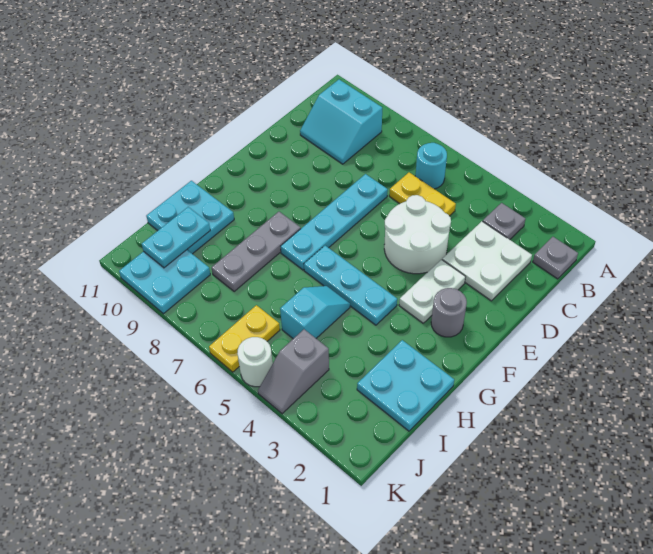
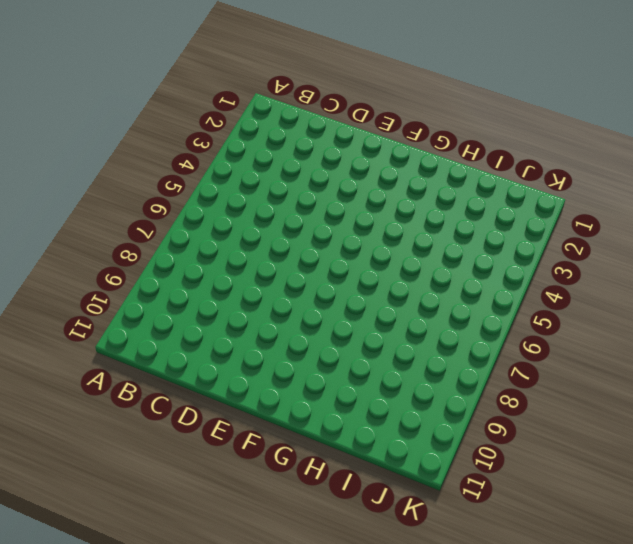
none -> grey plate B1 level 1
none -> grey plate B3 level 1
none -> cyan round brick B6 level 1

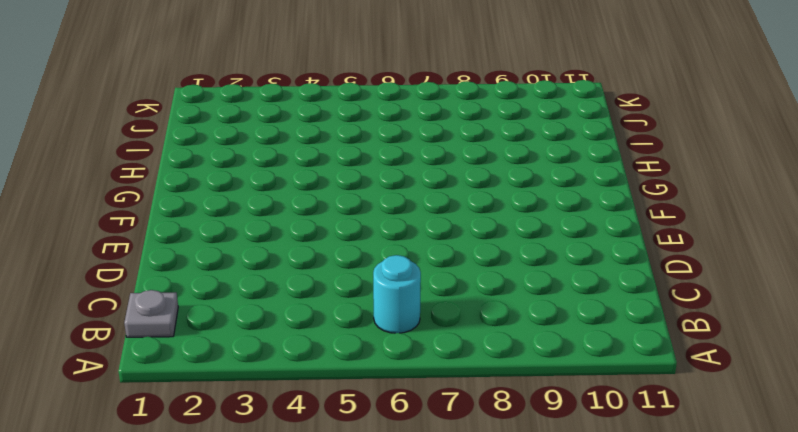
none -> grey plate B3 level 1
none -> cyan slope B9:C10 level 1 top B
none -> white plate C2:D3 level 1

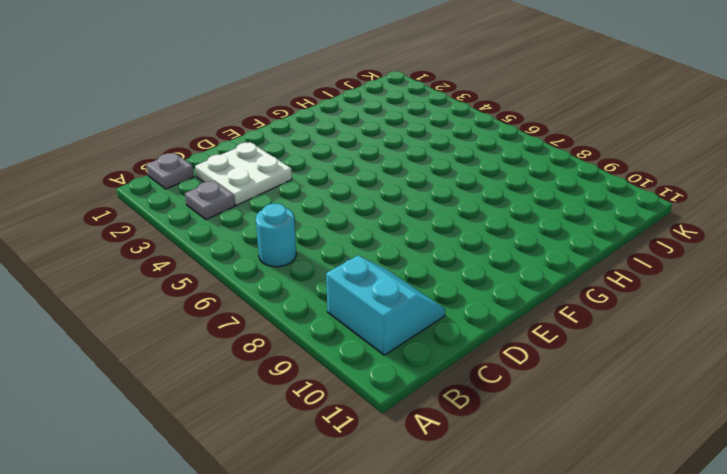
none -> yellow plate C5:C6 level 1
none -> white round brick D4:E5 level 1
none -> cyan plate D7:G7 level 1

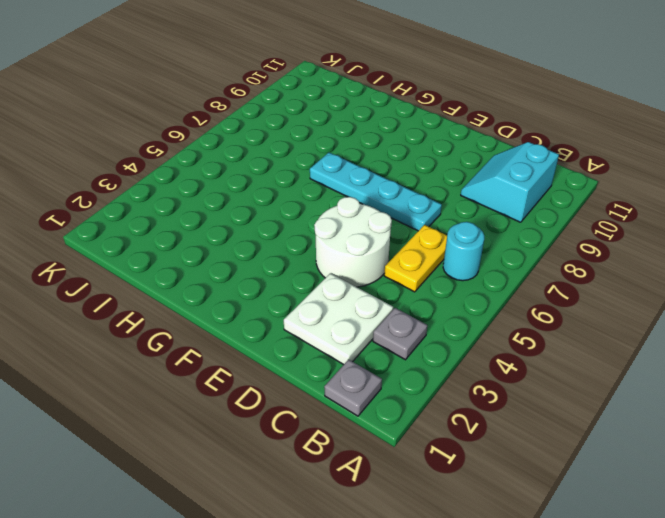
none -> white plate E3:F3 level 1
none -> grey round brick F2 level 1
none -> cyan plate G4:G6 level 1

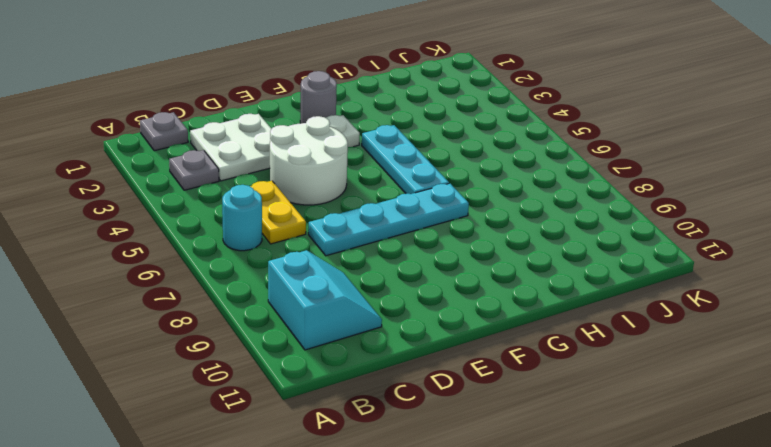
none -> grey plate G8:I8 level 1
none -> cyan plate H1:I2 level 1
none -> cyan slope H5:I5 level 1 top I

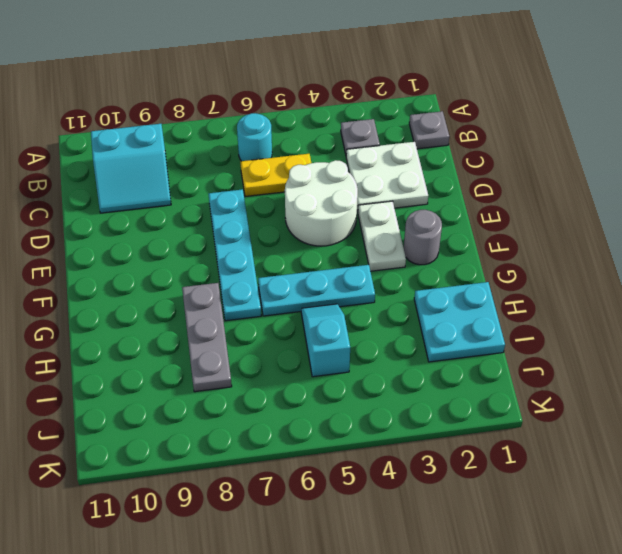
none -> cyan plate H10:I11 level 1
none -> grey slope J4:K4 level 1 top J
none -> yellow plate J6:K6 level 1

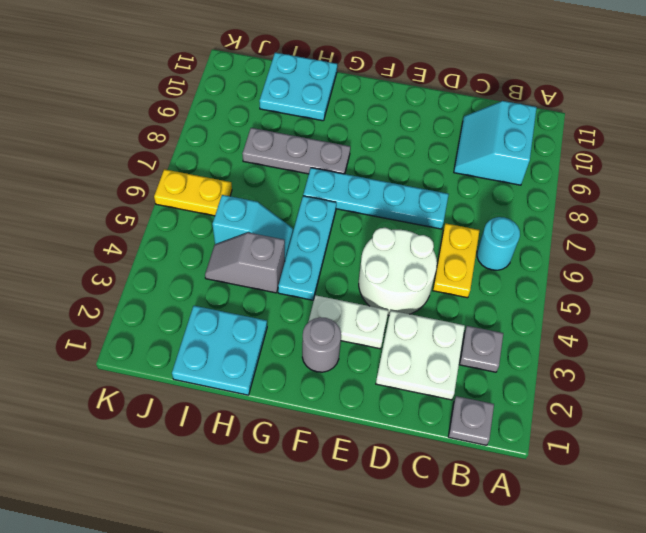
grey slope H4:I4 level 1 top H -> grey slope J4:K4 level 1 top J
none -> cyan plate J9:K10 level 1
none -> white round brick K5 level 1
none -> cyan plate I10:J10 level 2

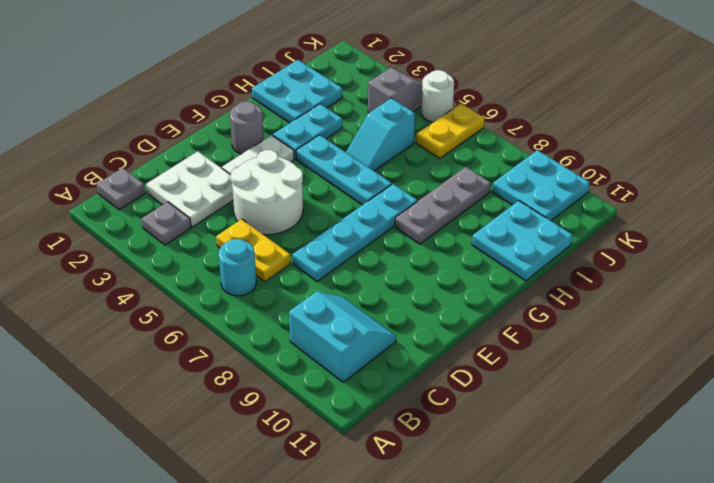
cyan plate G3:H3 level 1 -> cyan plate I10:J10 level 2

